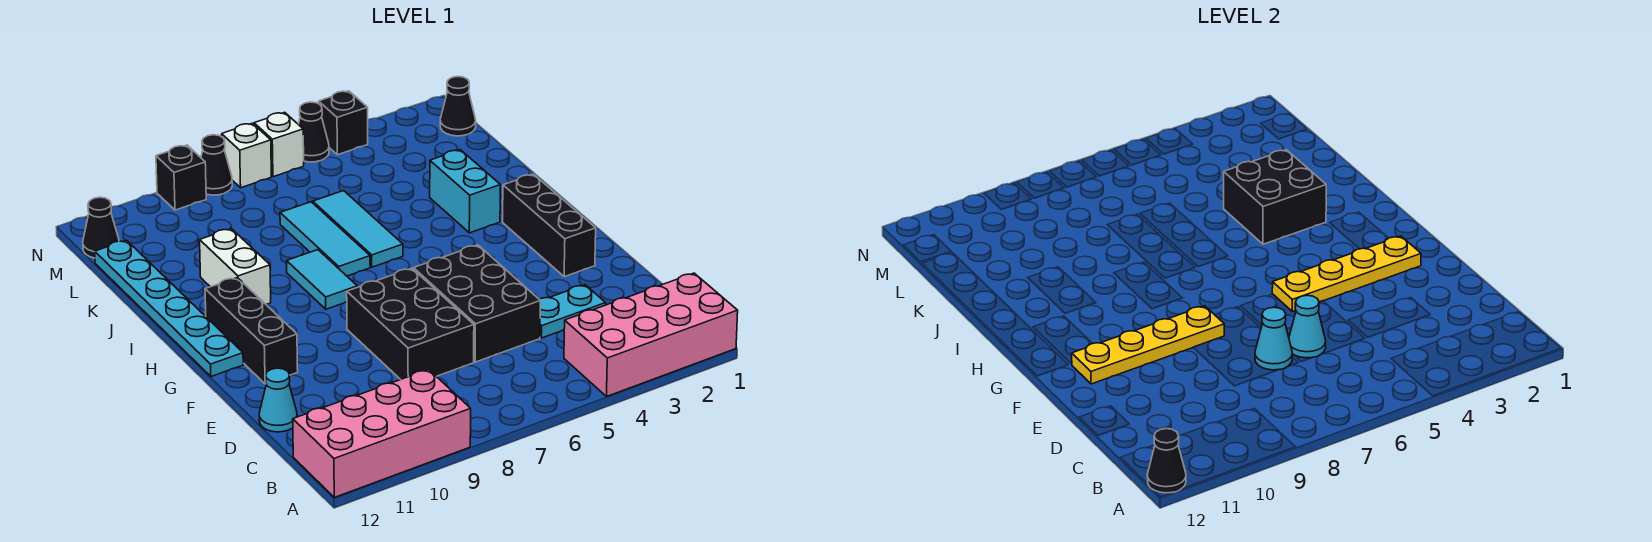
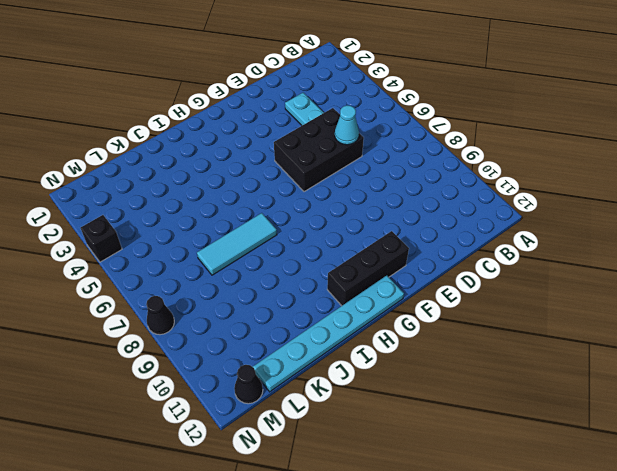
none -> pink brick A1:B4 level 1
none -> pink brick A9:B12 level 1
none -> black brick D7:F8 level 1

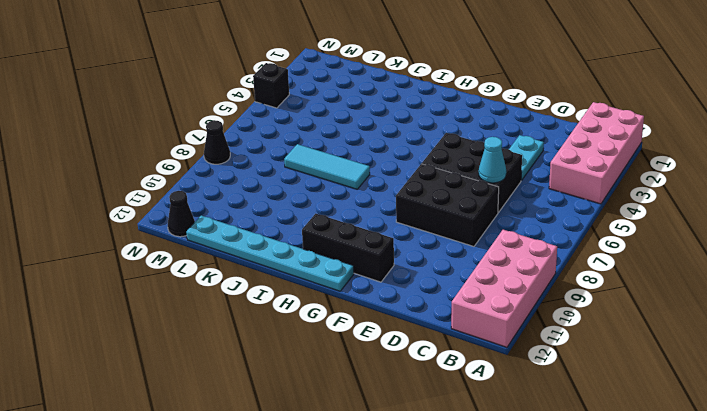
none -> cyan cone D12 level 1
none -> black brick F2:H2 level 1
none -> cyan tile H8:I8 level 1

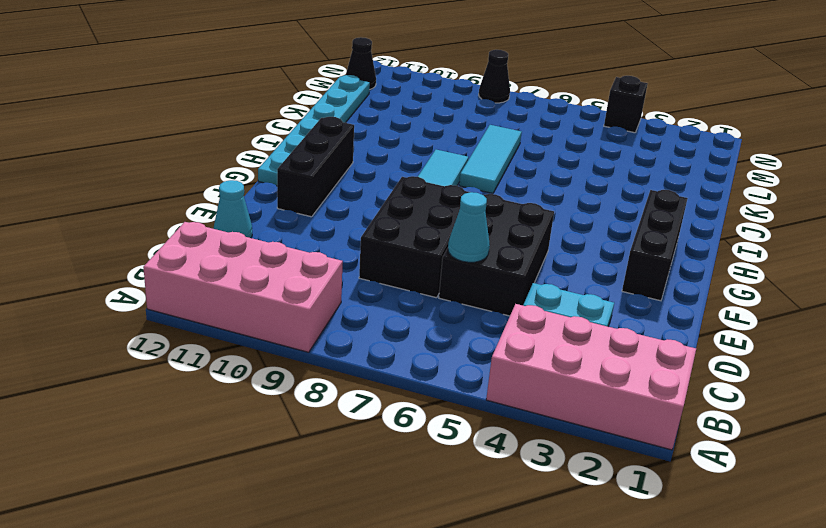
none -> cyan brick I3:J3 level 1
none -> cyan tile I6:K6 level 1
none -> white brick I10:J10 level 1

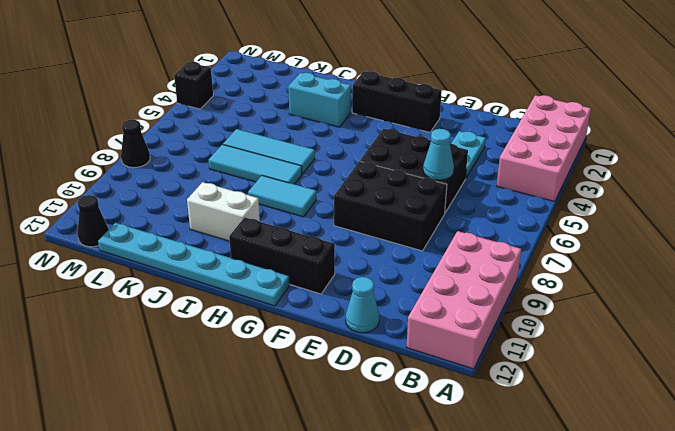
none -> black cone M1 level 1
none -> black cone N5 level 1
none -> white brick N6 level 1

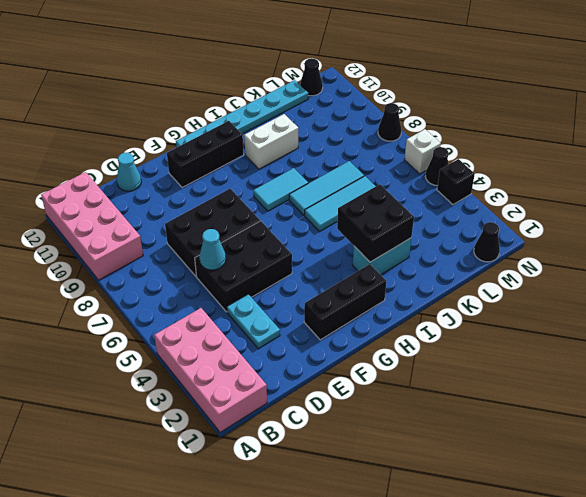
none -> white brick N7 level 1
none -> black brick N9 level 1
none -> black cone A12 level 2

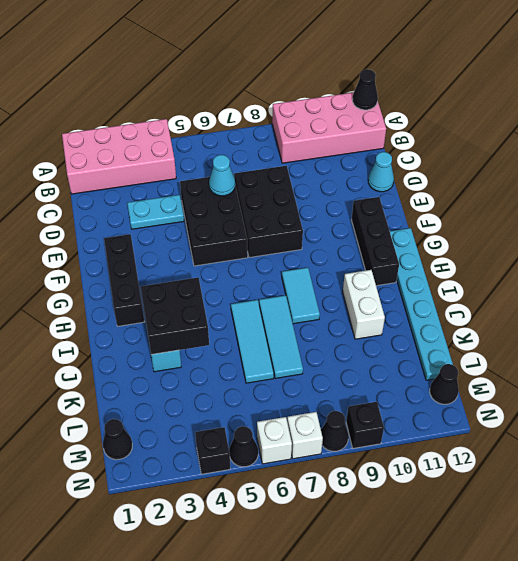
none -> cyan cone D7 level 2
none -> yellow plate F2:F5 level 2
none -> yellow plate F8:F11 level 2

